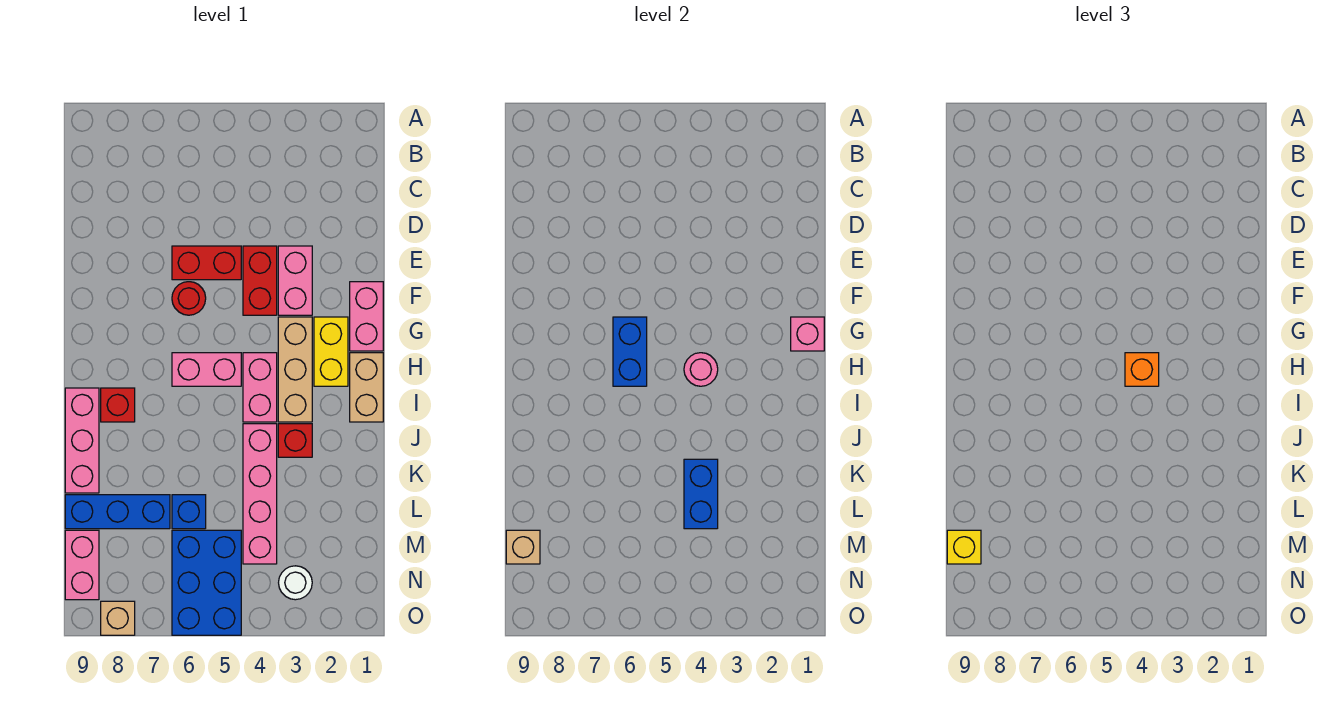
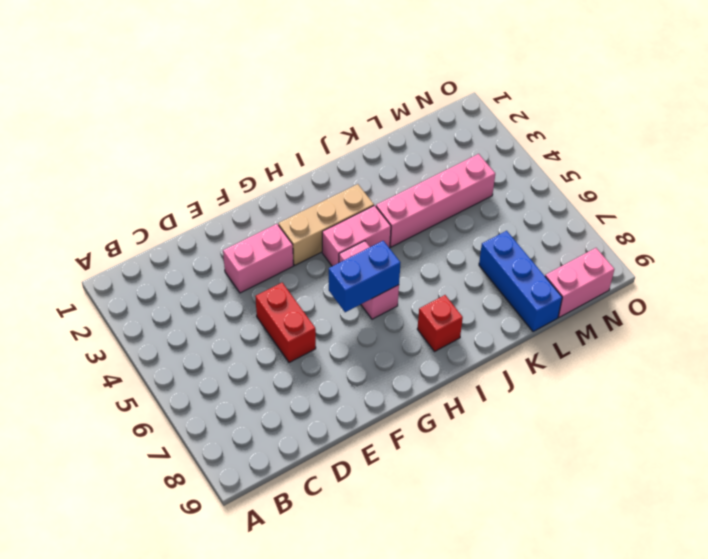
none -> red brick E4:F4 level 1
none -> pink brick F1:G1 level 1
none -> red round brick F6 level 1

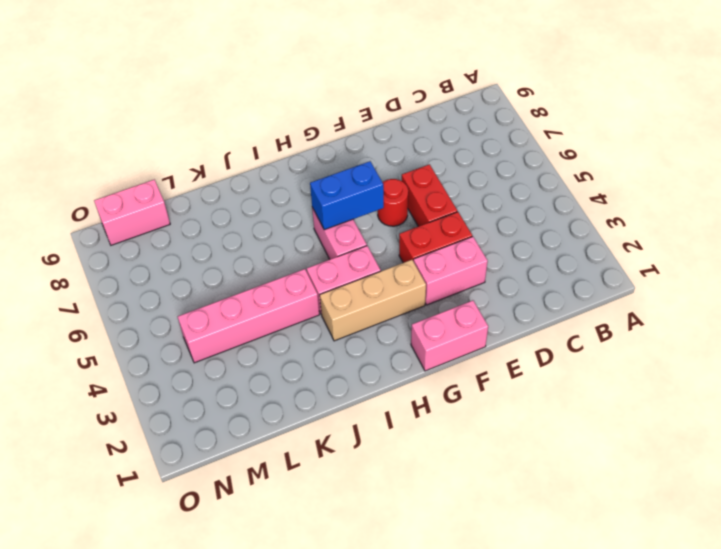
none -> yellow brick G2:H2 level 1
none -> tan brick H1:I1 level 1
none -> red brick I8 level 1

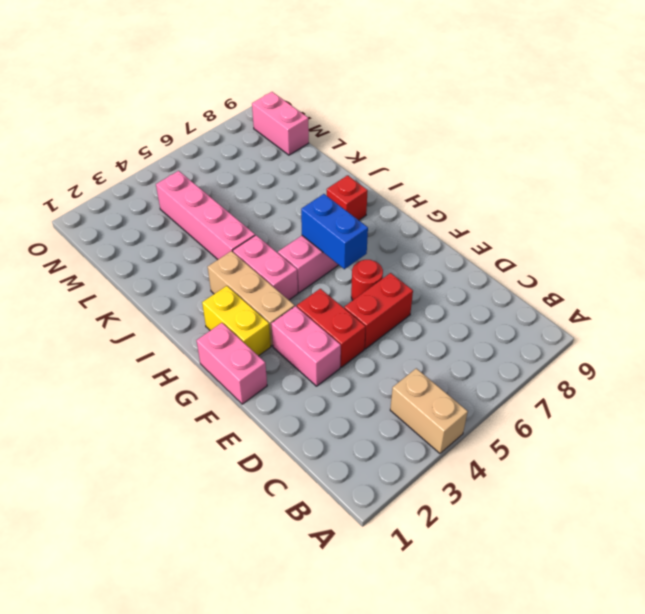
tan brick A4:B4 level 1 -> tan brick H1:I1 level 1
none -> pink brick I9:K9 level 1
none -> red brick J3 level 1
none -> blue brick L6 level 1

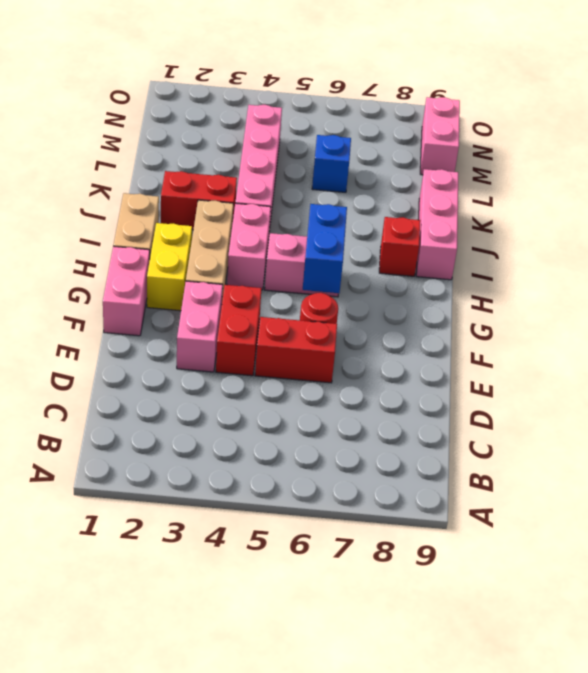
red brick J2:J3 level 1 -> red brick J3 level 1
none -> blue brick L7:L9 level 1
none -> blue brick M5:O6 level 1
none -> white round brick N3 level 1

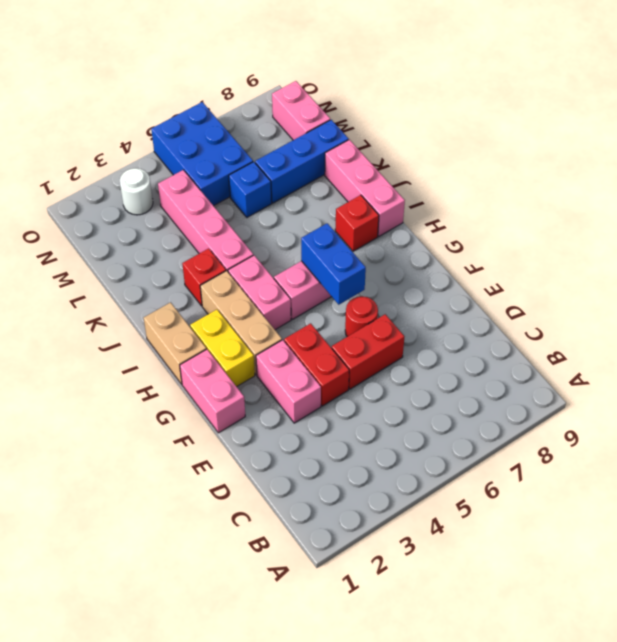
none -> tan brick O8 level 1
none -> pink brick G1 level 2
none -> pink round brick H4 level 2

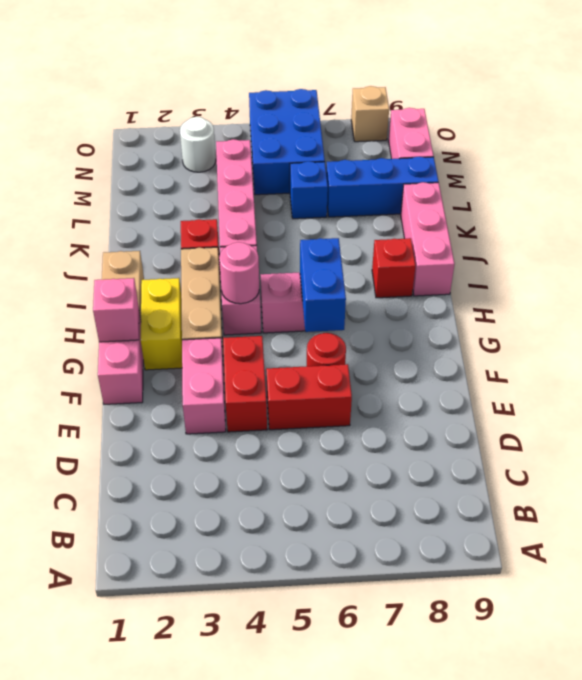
none -> blue brick K4:L4 level 2
none -> tan brick M9 level 2
none -> orange brick H4 level 3

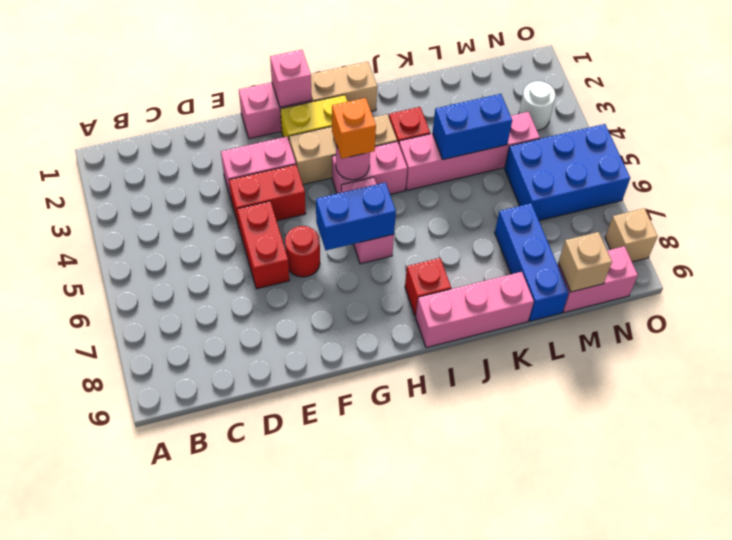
none -> blue brick L6 level 1
none -> yellow brick M9 level 3

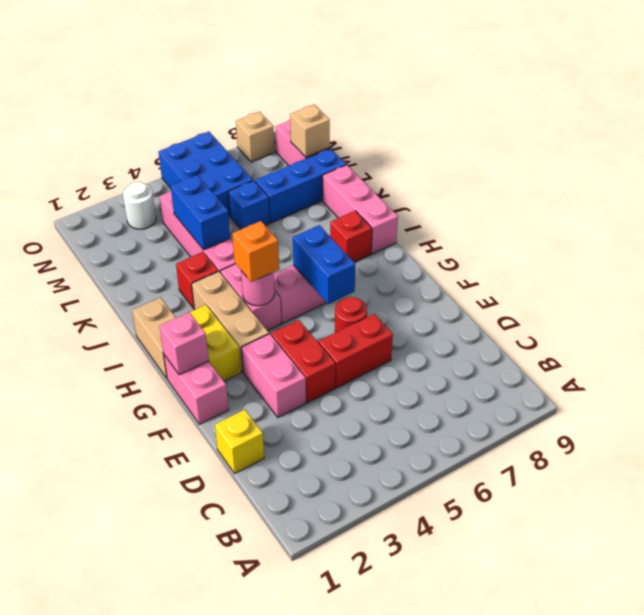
yellow brick D1 level 1 -> yellow brick M9 level 3

